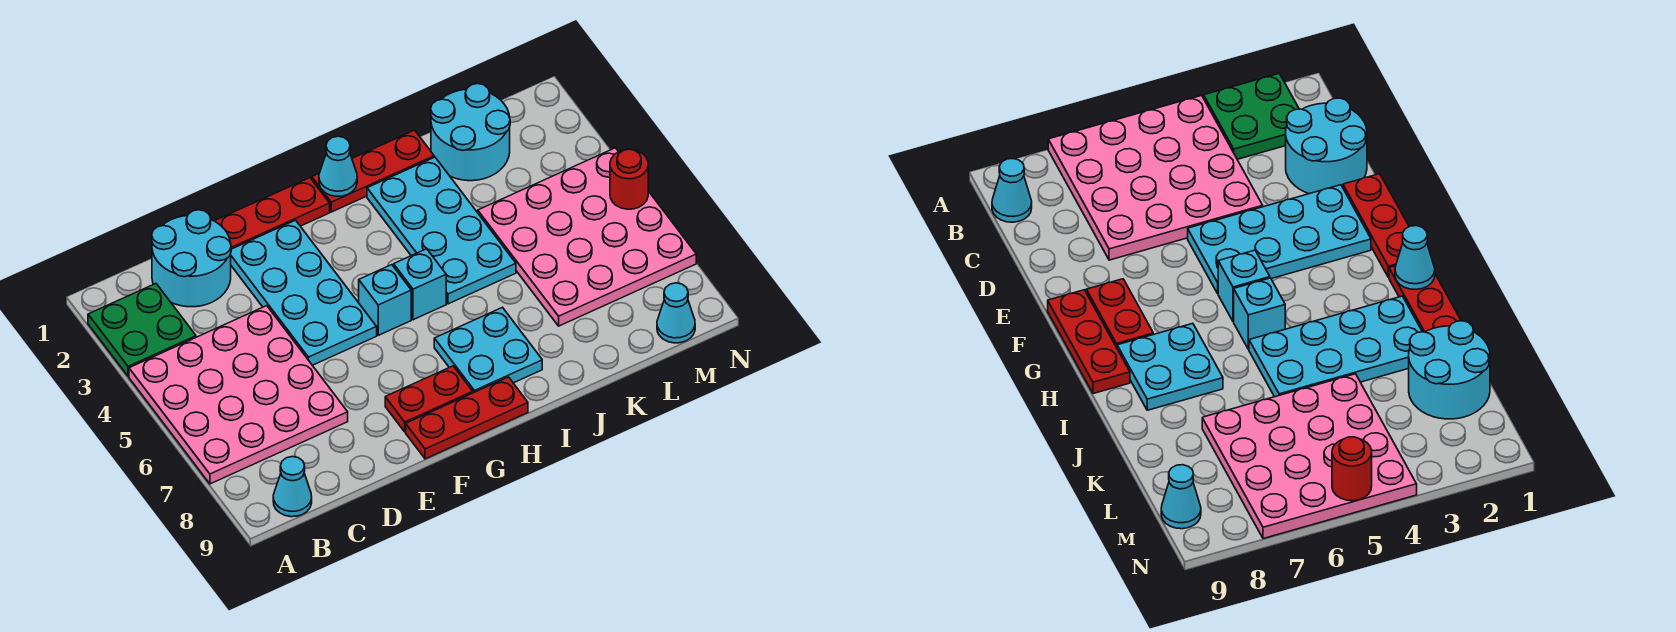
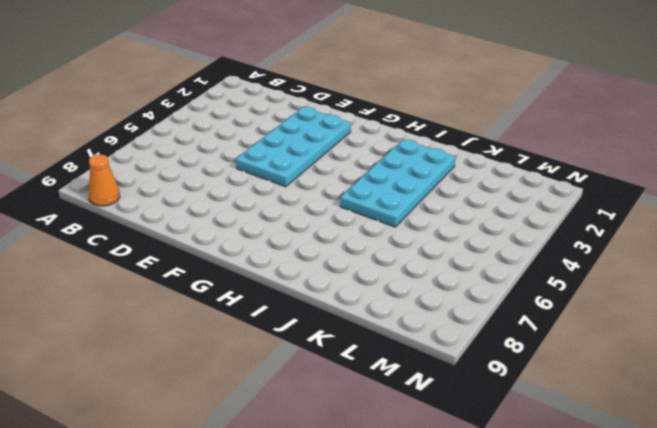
orange cone B9 level 1 -> cyan cone B9 level 1
none -> green plate A2:B3 level 1
none -> pink plate A4:D7 level 1
none -> cyan round brick C1:D2 level 1

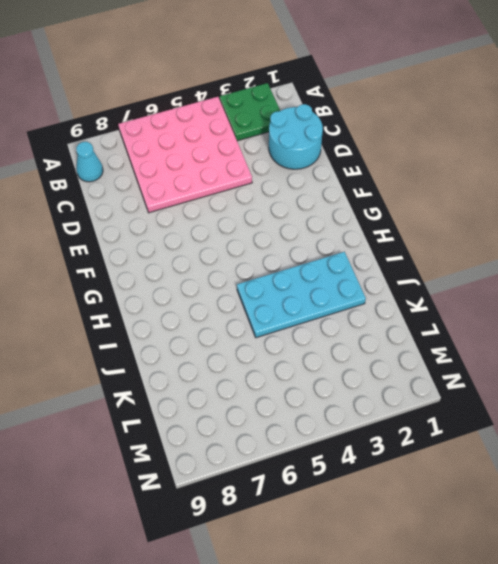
none -> red plate E1:G1 level 1
none -> cyan plate E2:F5 level 1
none -> red plate F8:G8 level 1

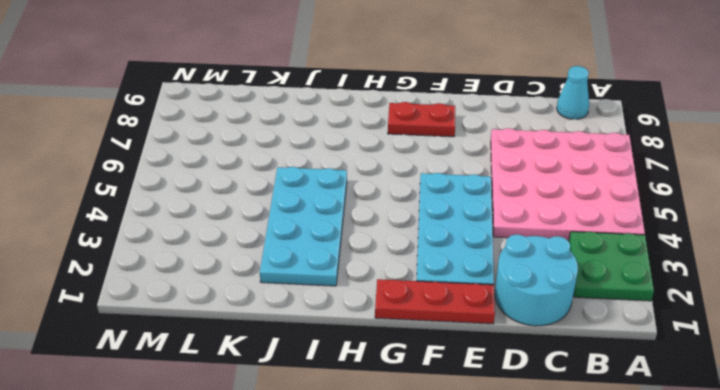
none -> red plate F9:H9 level 1
none -> cyan brick G5 level 1
none -> red plate H1:J1 level 1

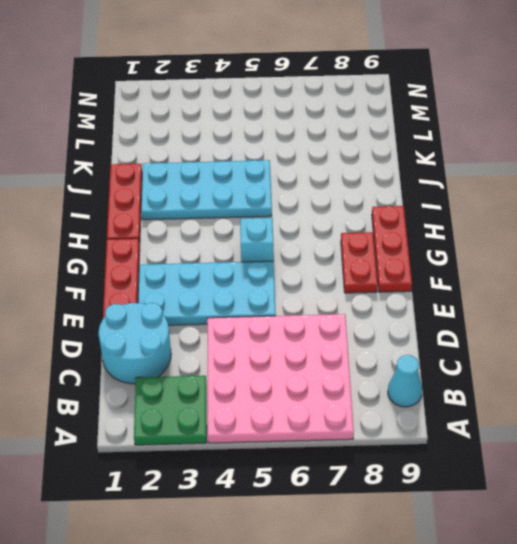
none -> cyan brick H5 level 1
none -> cyan plate H7:I8 level 1
none -> cyan round brick K1:L2 level 1

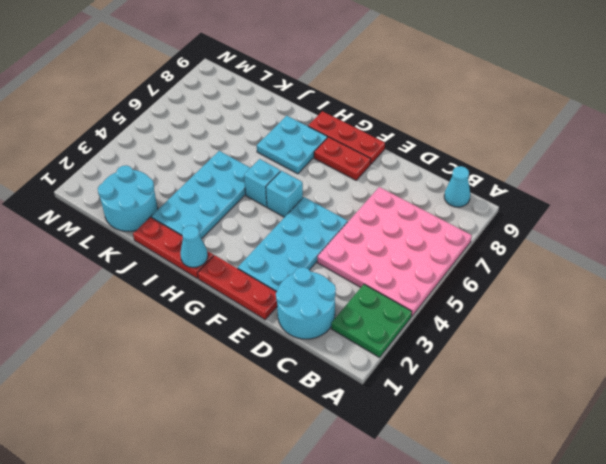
none -> pink plate K4:N7 level 1
none -> cyan cone M9 level 1
none -> red round brick N5 level 2

